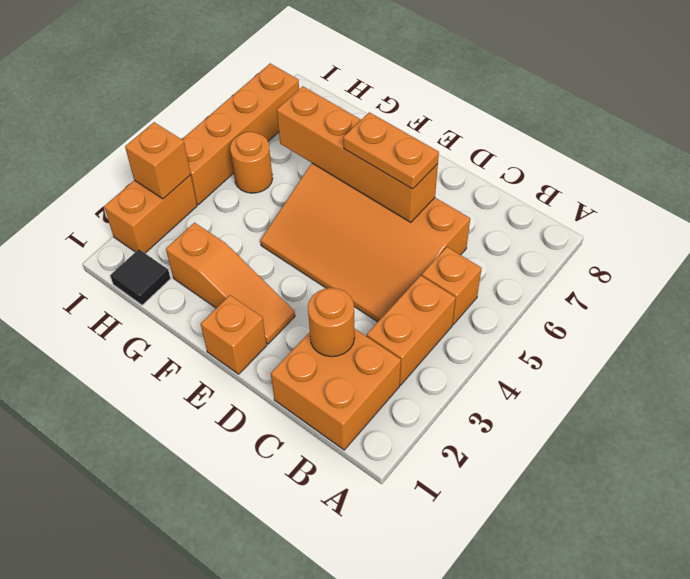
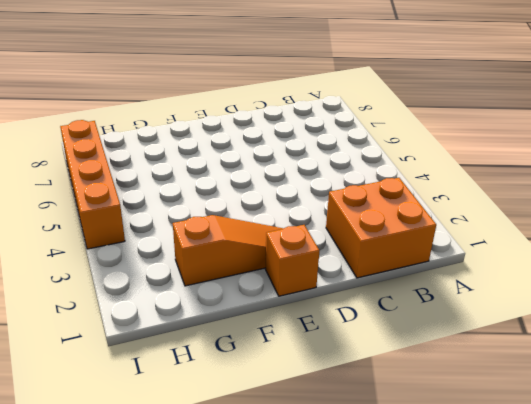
none -> orange brick B3:B4 level 1
none -> orange brick B5 level 1
none -> orange slope C4:F6 level 1 top 6

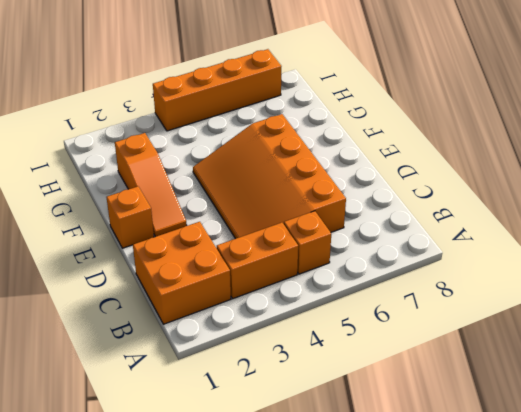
none -> black tile H1 level 1
none -> orange round brick H5 level 1
none -> orange brick I2:I3 level 1

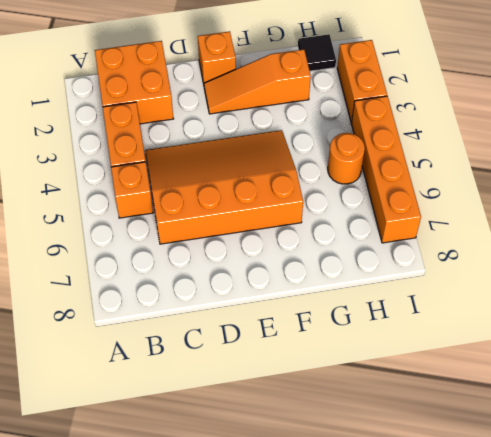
none -> orange round brick C2 level 2
none -> orange brick D6:G6 level 2
none -> orange brick I3 level 2

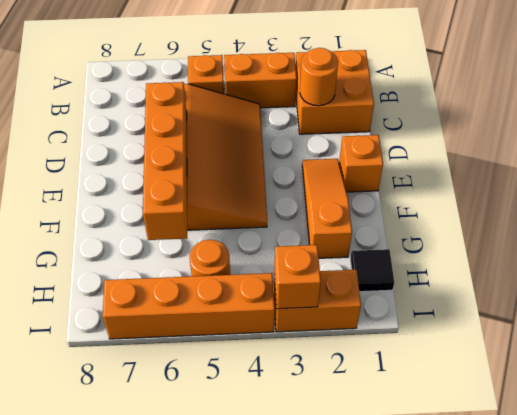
none -> orange plate D6:E6 level 3

